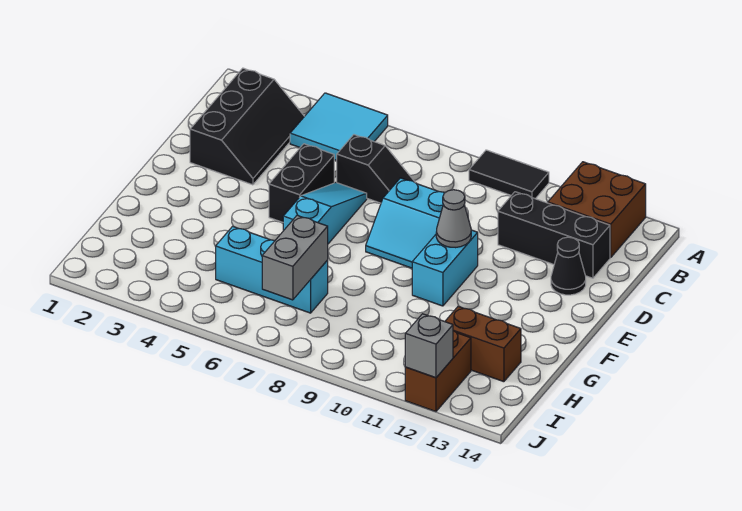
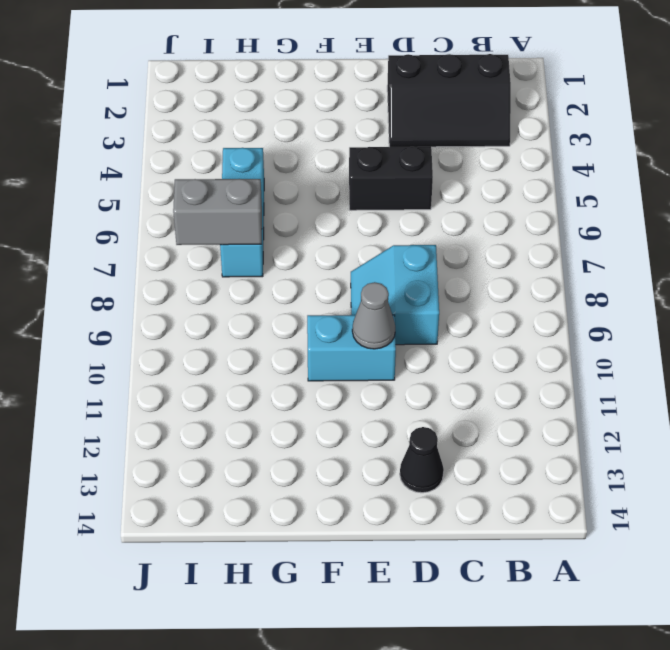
none -> cyan tile A4:B5 level 1
none -> black tile A9:A10 level 1
none -> brown brick A12:B13 level 1

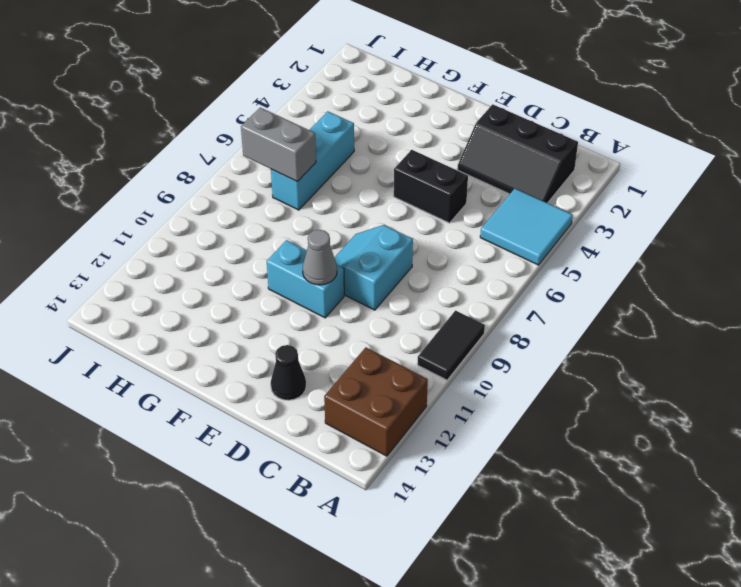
none -> black slope C6:C7 level 1 top 6
none -> black brick C11:C13 level 1
none -> cyan slope D6:F6 level 1 top F

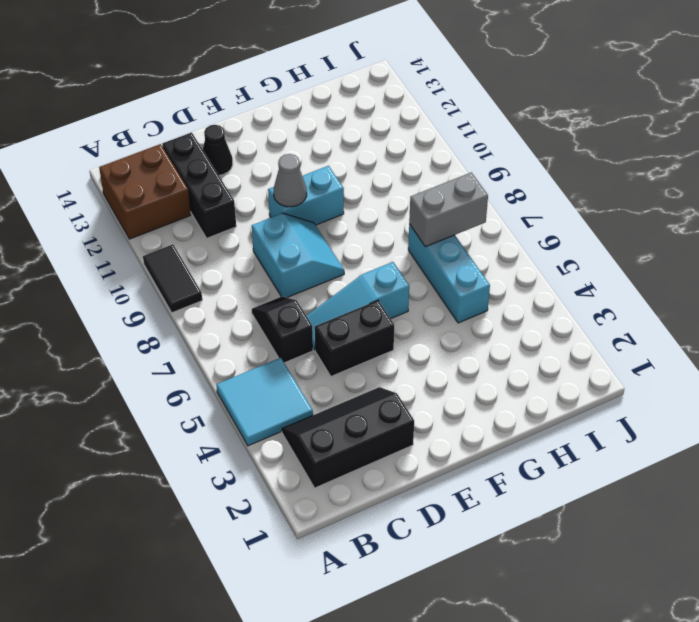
none -> brown brick H12:H13 level 1
none -> brown brick I12:J12 level 1
none -> grey brick J12 level 2

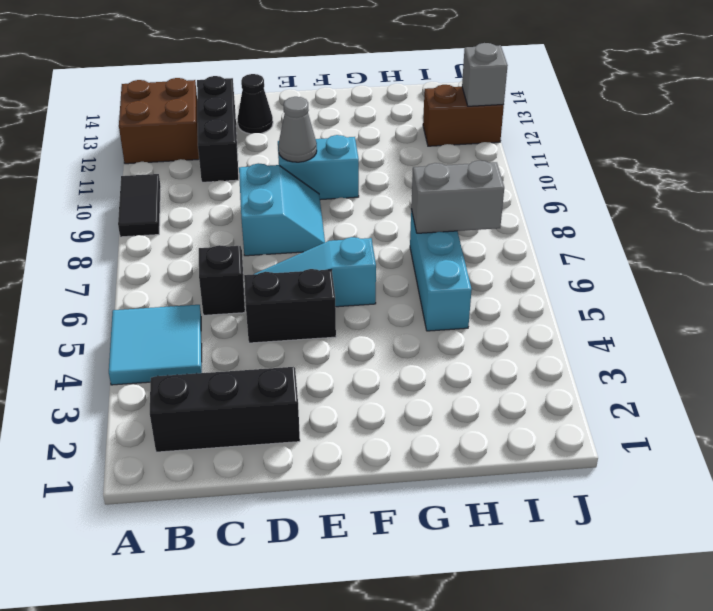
none -> brown brick H12:H13 level 1

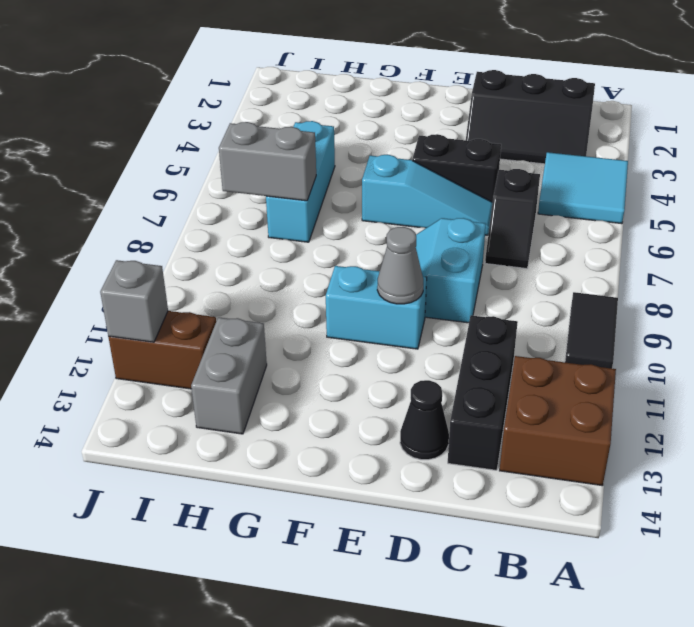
grey brick H12:H13 level 1 -> brown brick H12:H13 level 1

